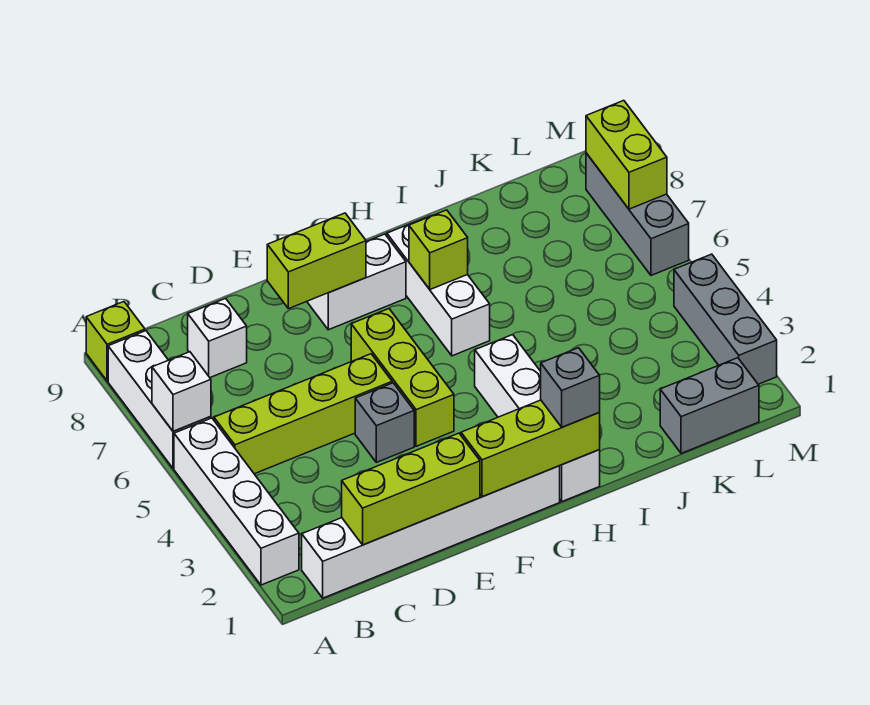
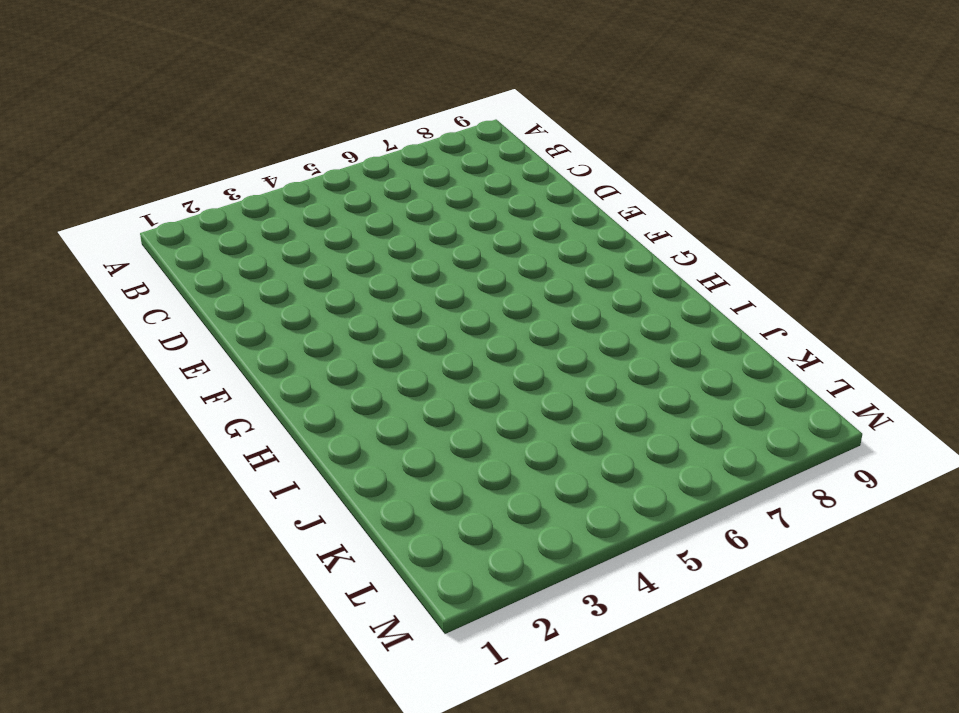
none -> white brick A2:A5 level 1
none -> white brick A6:A8 level 1
none -> lime brick A9 level 1

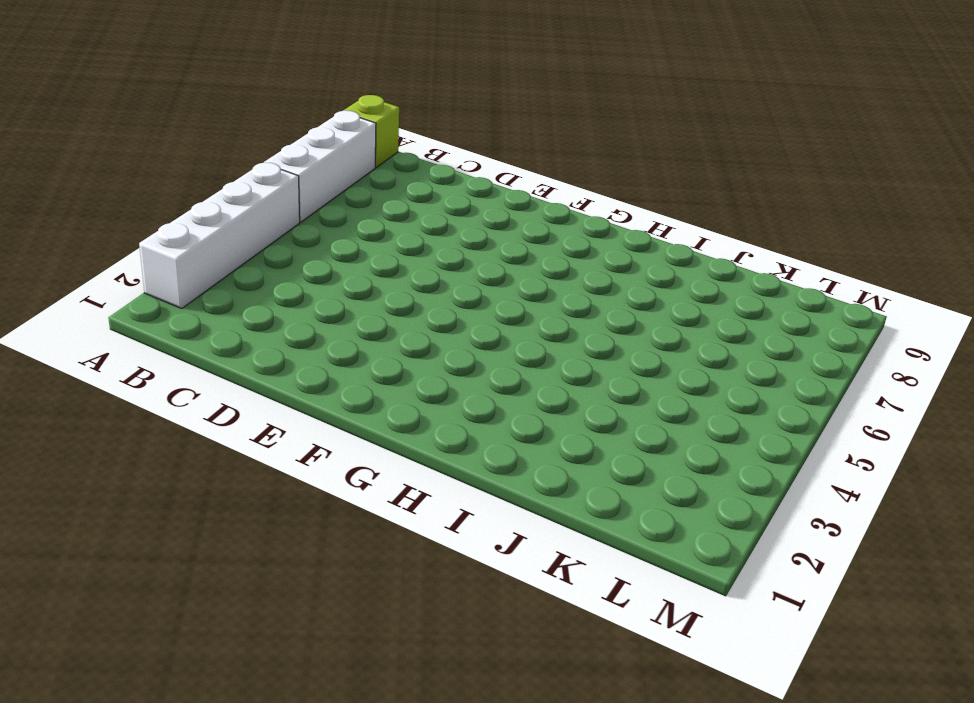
none -> white brick B1:G1 level 1
none -> lime brick B5:E5 level 1
none -> white brick C8 level 1

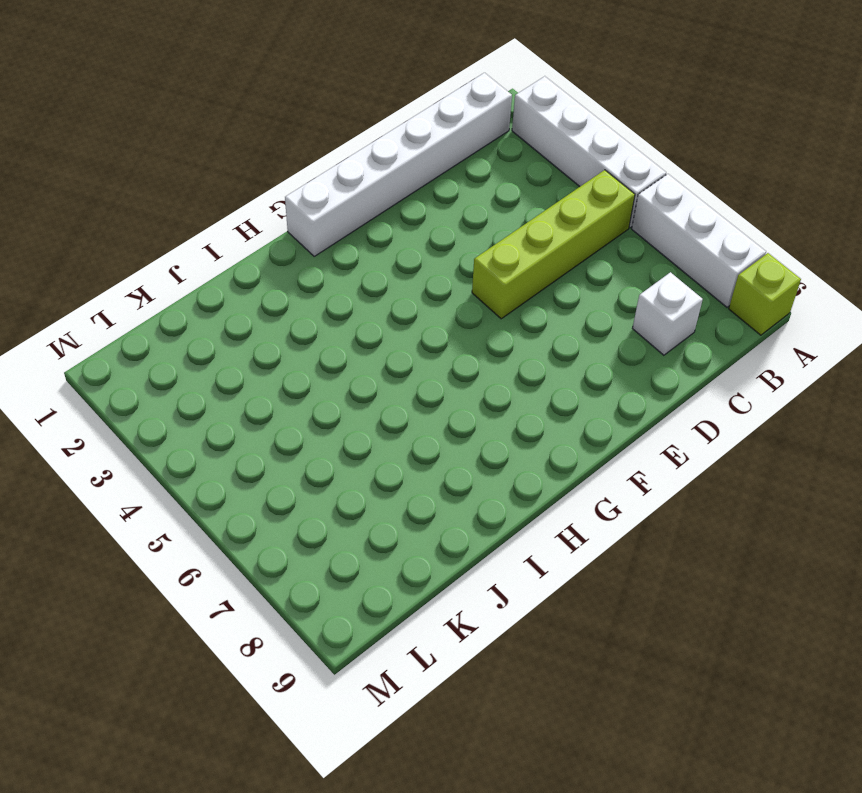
none -> grey brick E4 level 1
none -> lime brick F4:F6 level 1
none -> white brick F8:G8 level 1

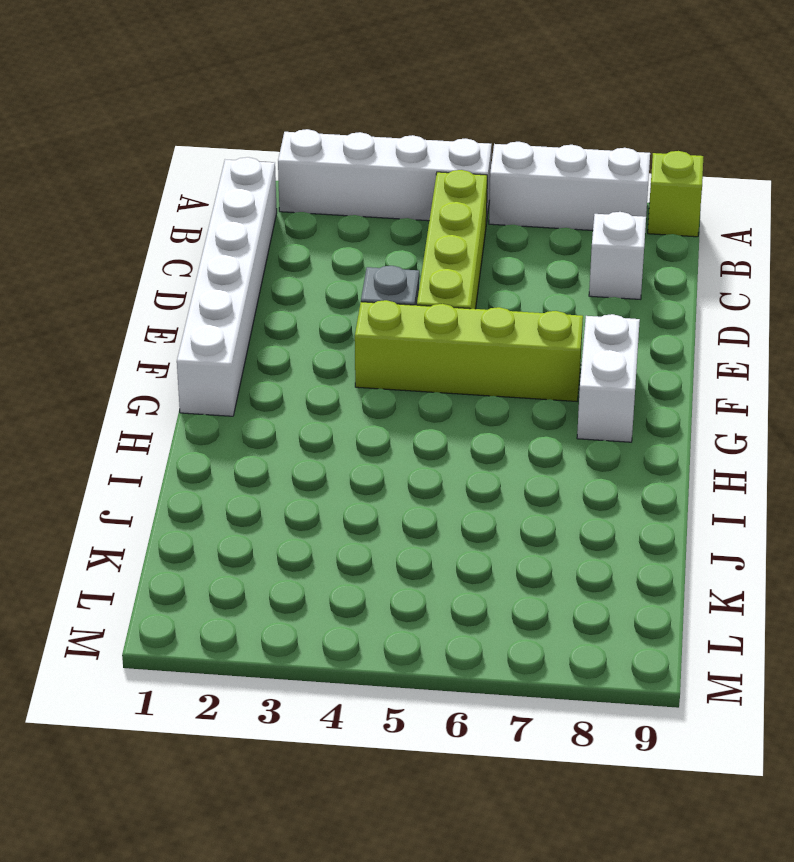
lime brick F4:F7 level 1 -> lime brick F4:F6 level 1
none -> white brick H1:H4 level 1
none -> white brick H6:H8 level 1
none -> grey brick K1:L1 level 1

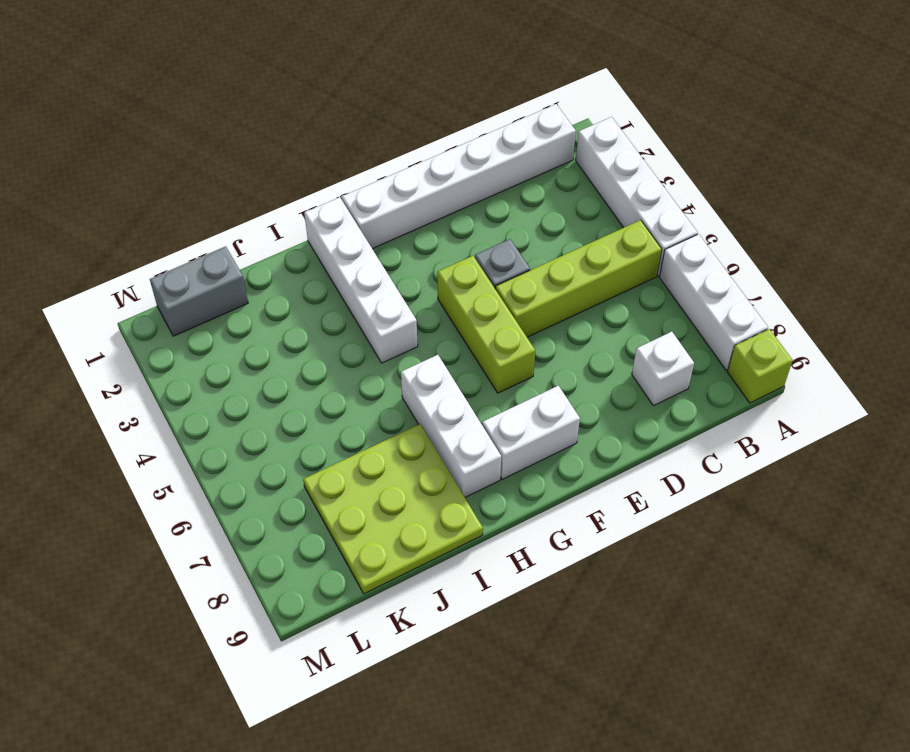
lime plate I7:K9 level 1 -> none
none -> grey brick M2:M4 level 1
none -> grey brick M6:M8 level 1
none -> white brick A6 level 2

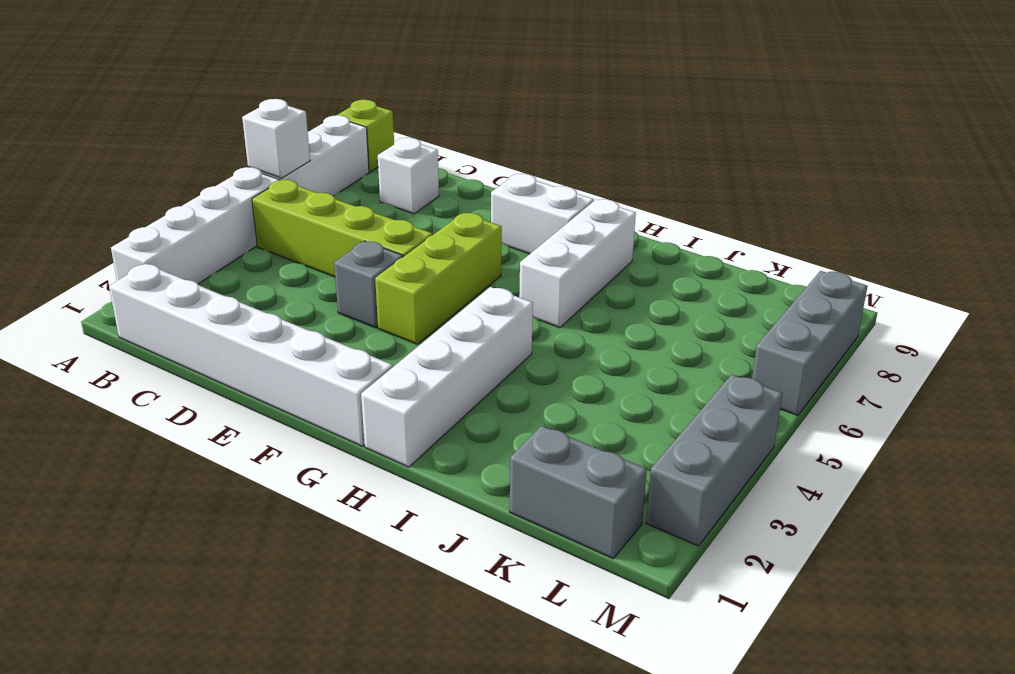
none -> lime brick C1:E1 level 2
none -> lime brick E8:F8 level 2
none -> lime brick F1:H1 level 2

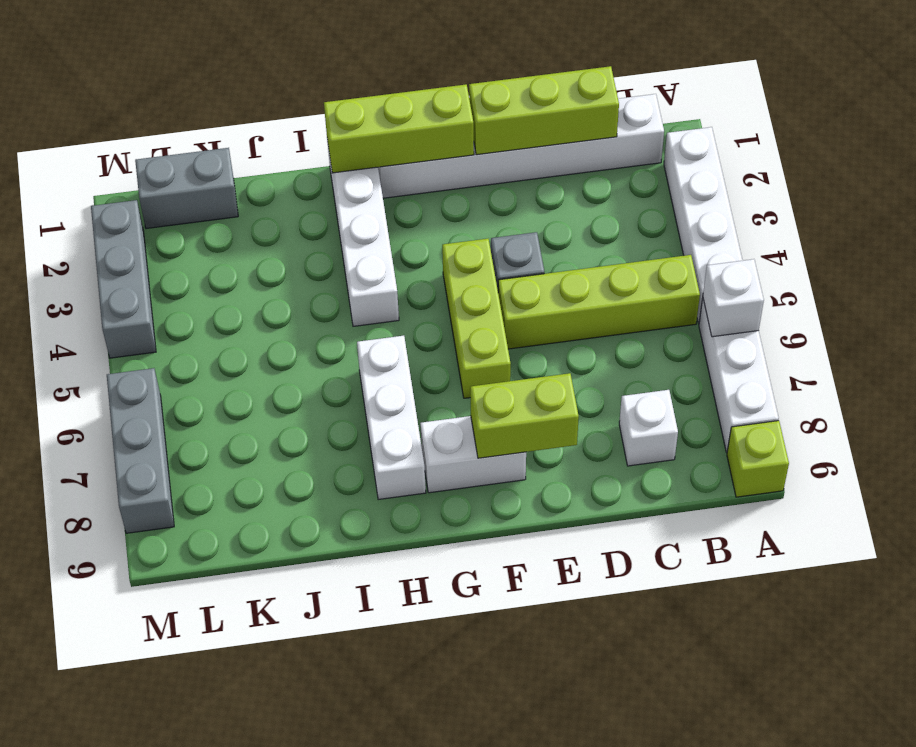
none -> lime brick H7 level 2
none -> lime brick M7:M8 level 2
none -> grey brick H1 level 3

